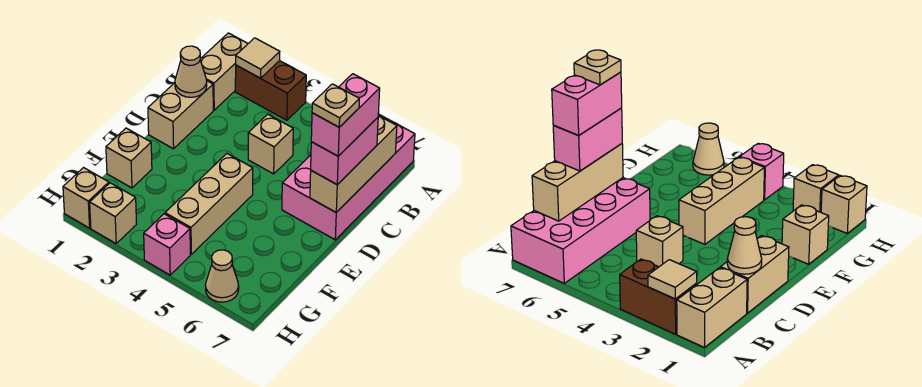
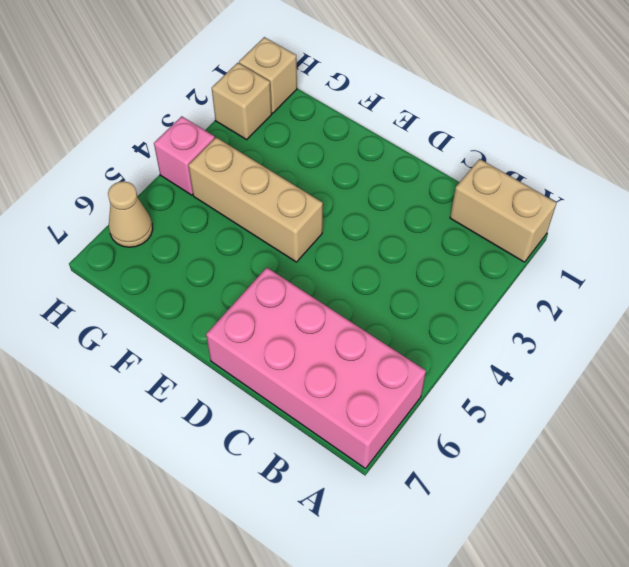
none -> brown brick A2:A3 level 1
none -> tan brick C1:D1 level 1
none -> tan brick C4 level 1

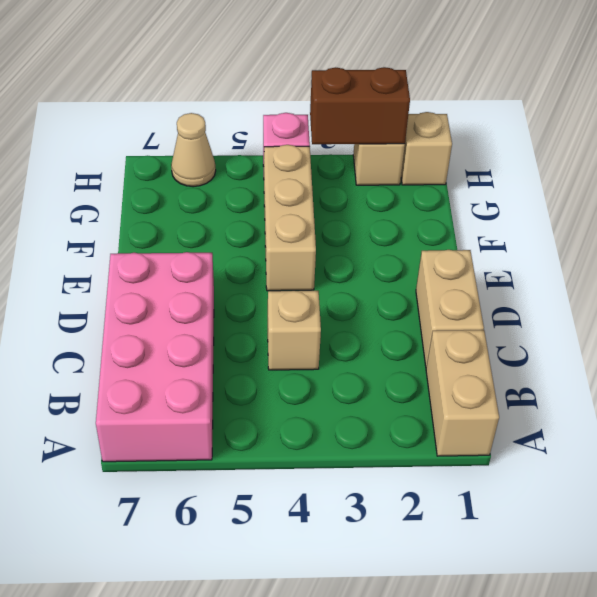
brown brick H2:H3 level 2 -> brown brick A2:A3 level 1
none -> tan brick F1 level 1
none -> tan tile A2 level 2
none -> tan brick B7:D7 level 2

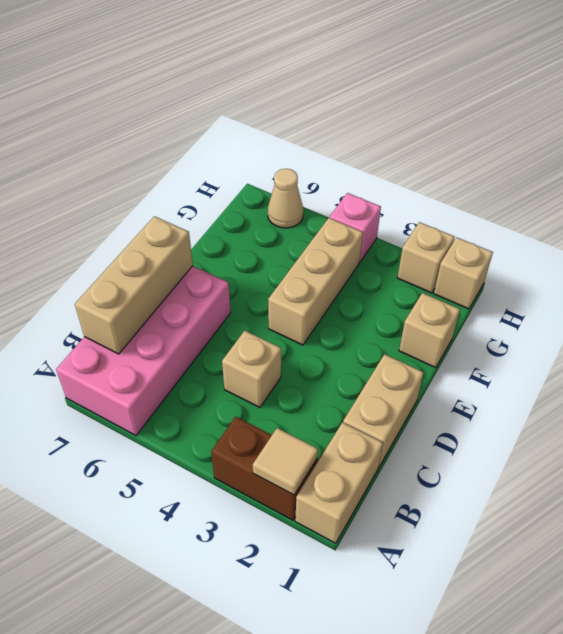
none -> tan cone C1 level 2
none -> pink brick C7:D7 level 3
none -> pink brick C7:D7 level 4

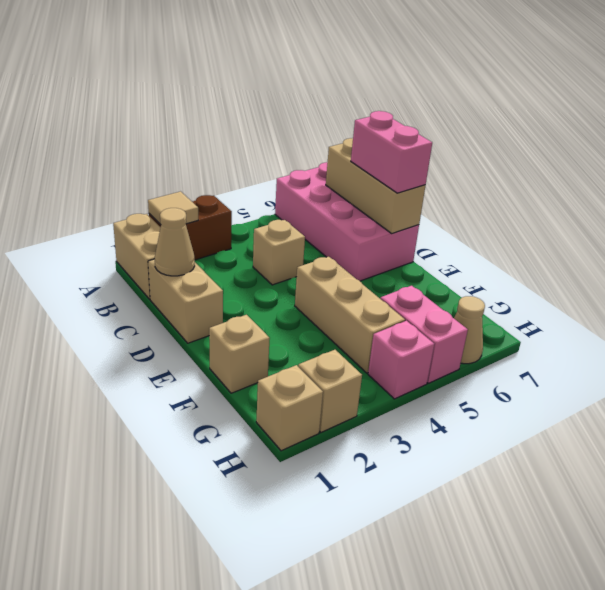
pink brick G5:H5 level 1 -> pink brick C7:D7 level 4
none -> tan plate D7 level 5

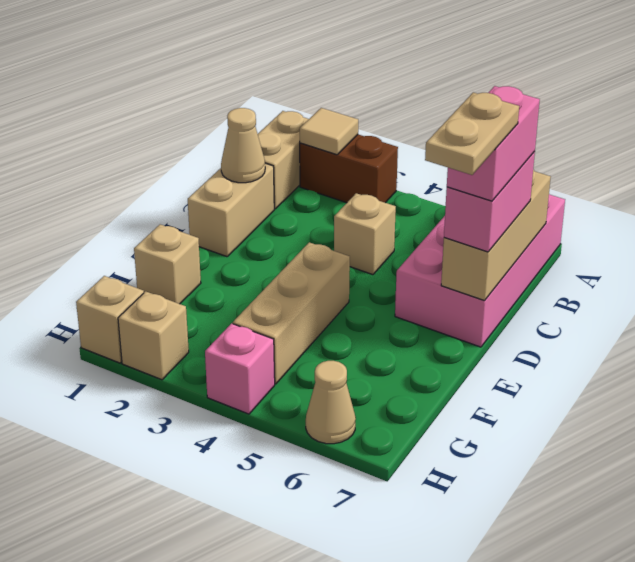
tan plate D7:E7 level 5 -> tan plate D7 level 5

